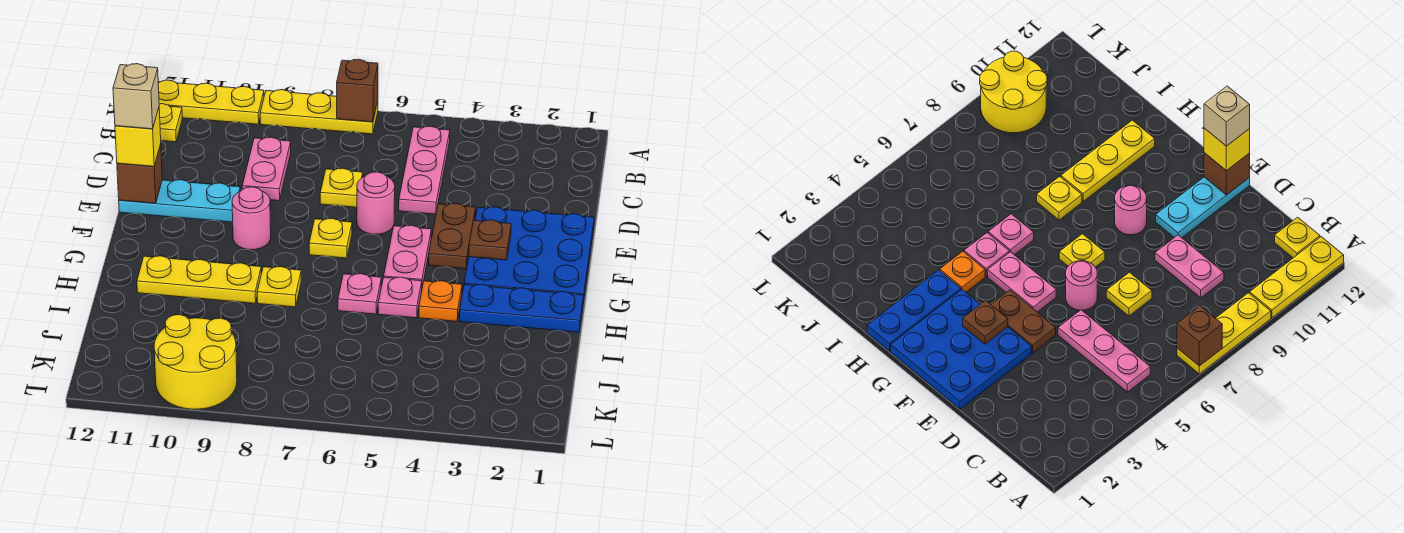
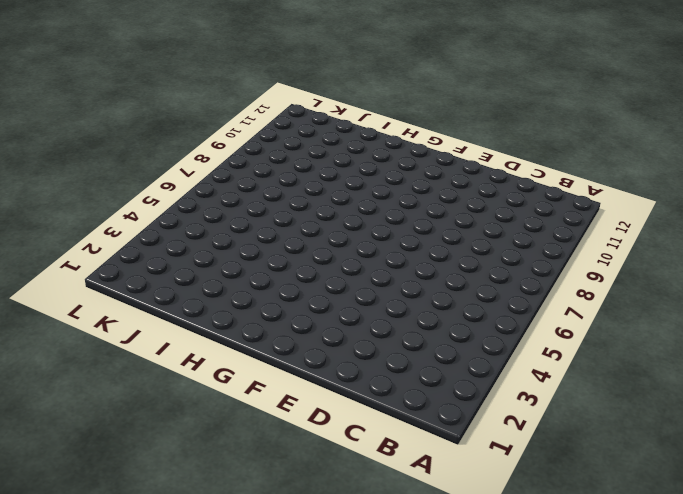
none -> yellow plate A7:A9 level 1
none -> yellow plate A10:A12 level 1
none -> pink plate B5:D5 level 1

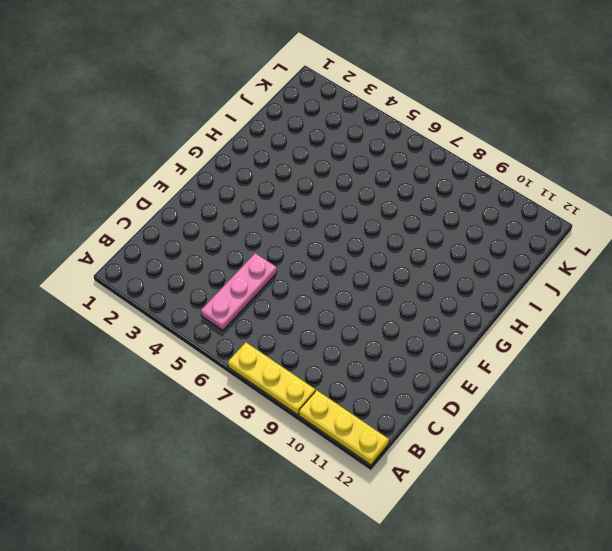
none -> yellow plate B12 level 1
none -> pink plate C9:D9 level 1
none -> yellow plate D7 level 1

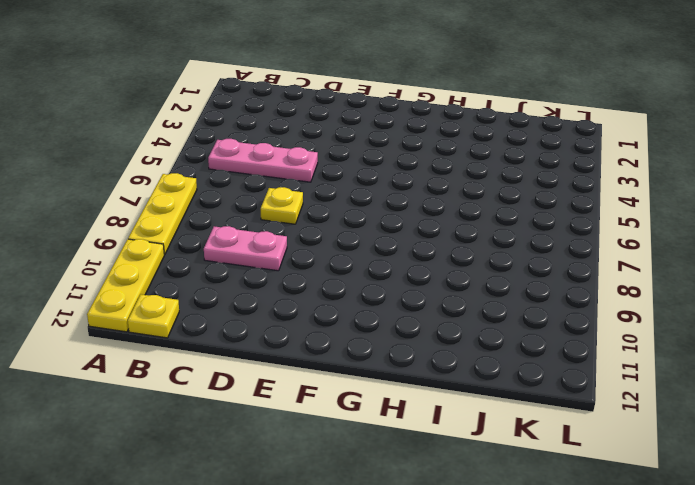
none -> blue plate E1:G3 level 1
none -> brown plate E4:F4 level 1
none -> pink round brick E6 level 1

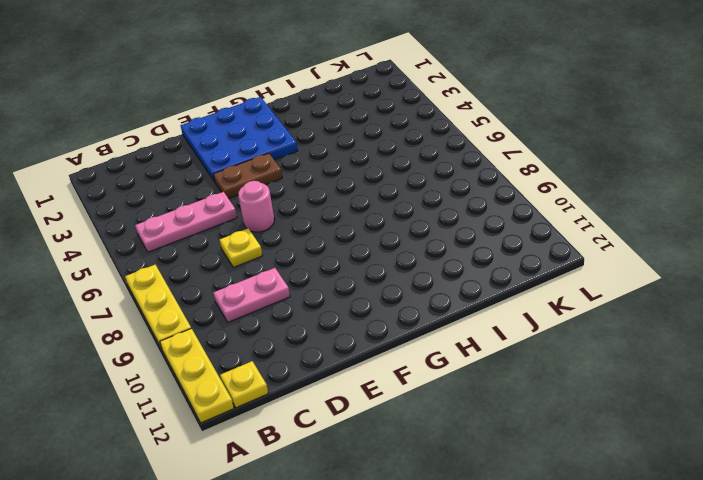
none -> cyan plate E10:E12 level 1
none -> pink plate F5:G5 level 1
none -> yellow plate F7 level 1

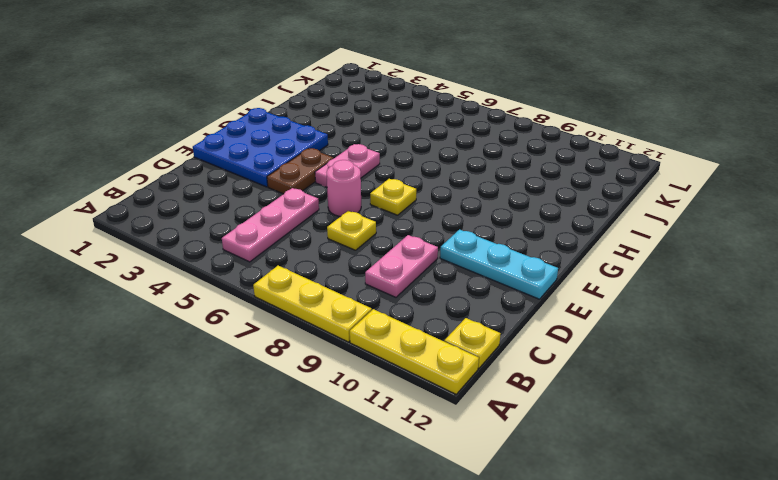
none -> pink round brick F9 level 1
none -> blue plate H1:H3 level 1
none -> orange plate H4 level 1

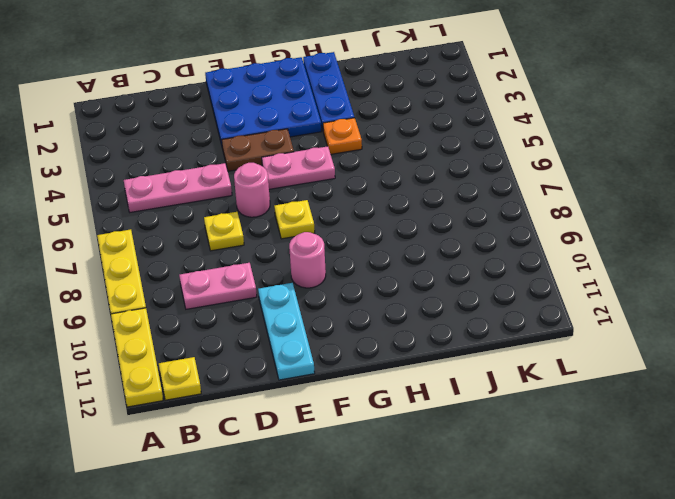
none -> pink plate H5 level 1
none -> pink plate H6 level 1
none -> yellow plate H8 level 1

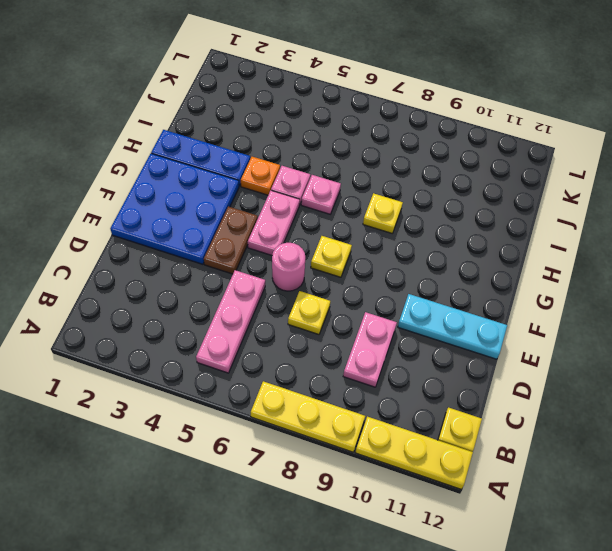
none -> pink round brick F9 level 1
none -> yellow plate H9:H11 level 1
none -> yellow round brick K9:L10 level 1

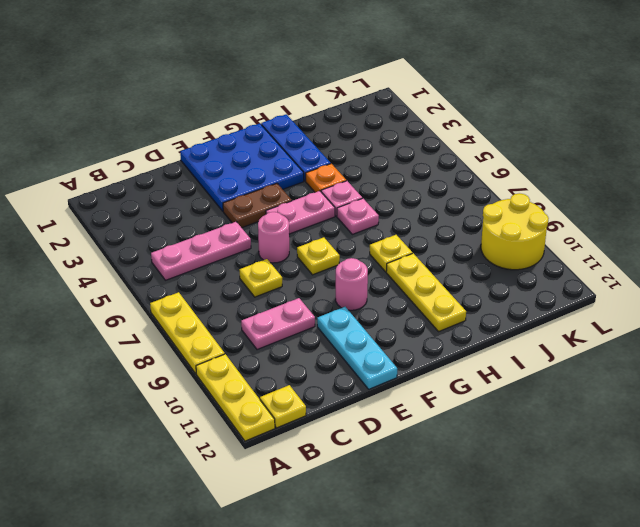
none -> brown brick A7 level 2
none -> brown brick E12 level 2
none -> brown plate F3 level 2

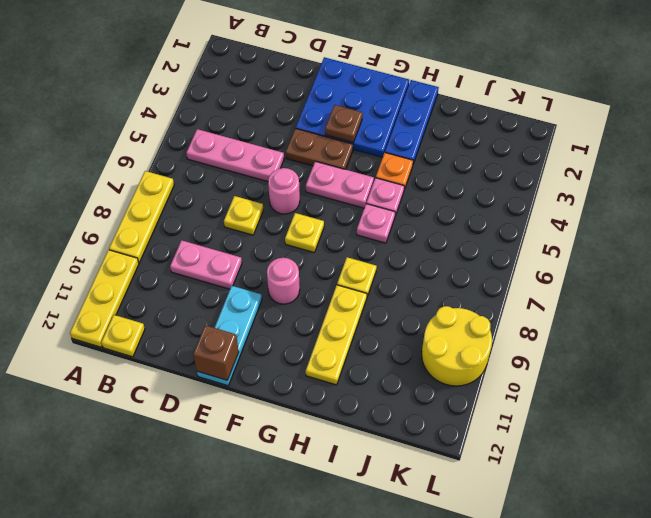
none -> brown brick A7 level 2
none -> yellow brick E12 level 3
none -> tan brick E12 level 4

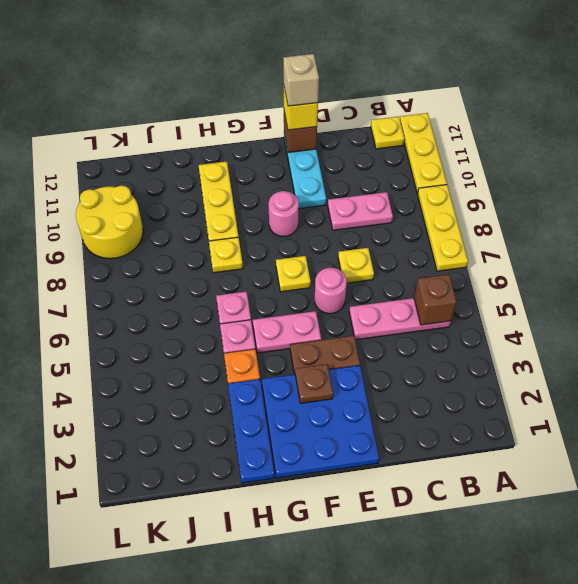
brown brick B5 level 2 -> brown brick A7 level 2

